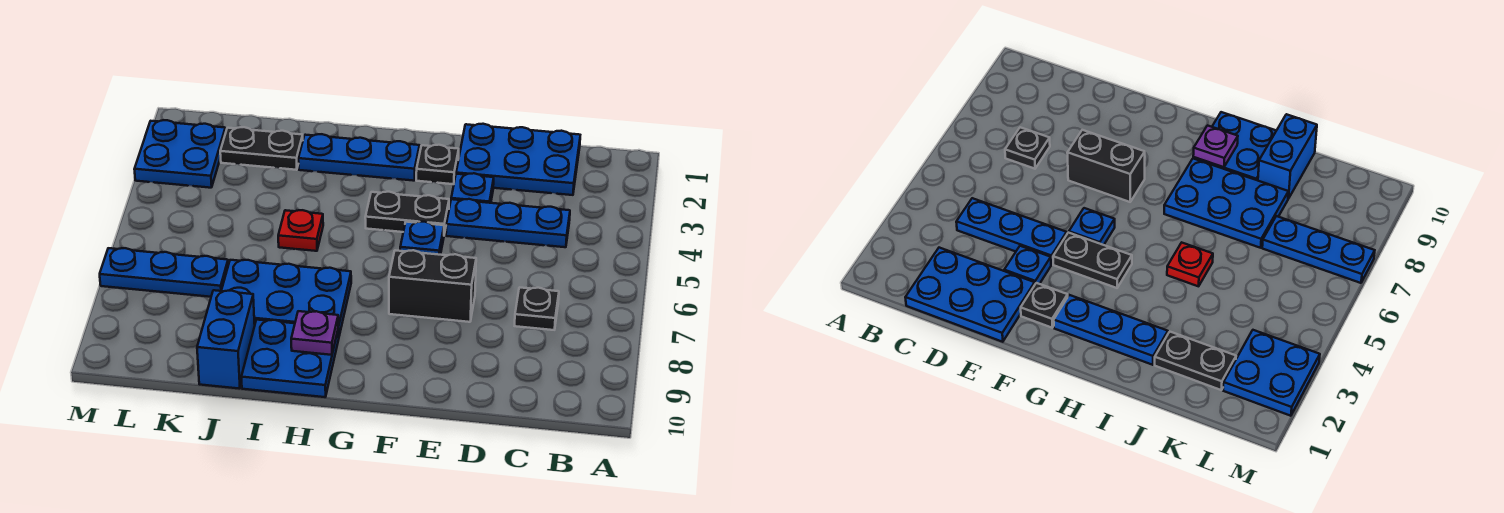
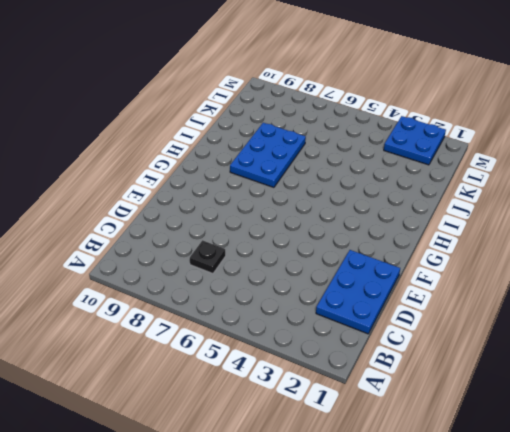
none -> blue plate C4:E4 level 1
none -> blue plate E3 level 1
none -> black brick E7:F7 level 1

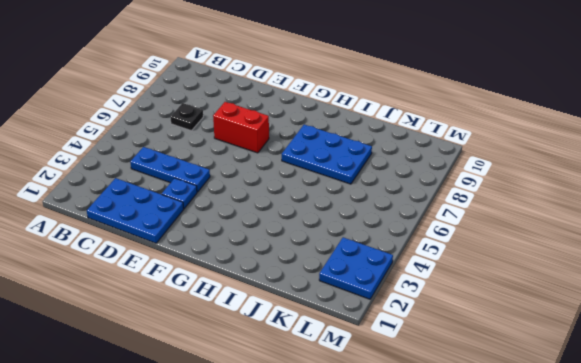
red brick E7:F7 level 1 -> black brick E7:F7 level 1
none -> black plate F2 level 1
none -> black plate F4:G4 level 1
none -> blue plate F5 level 1

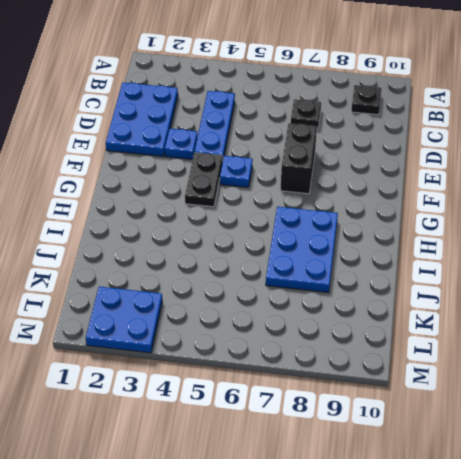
black plate B9 level 1 -> black plate F2 level 1
none -> blue plate G2:I2 level 1
none -> blue plate H9:I10 level 1
none -> red plate I5 level 1

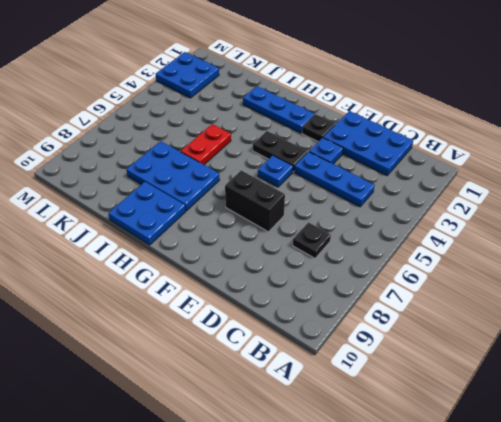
red plate I5:I6 level 1 -> red plate I5 level 1
none -> black plate J2:K2 level 1
none -> blue brick J9:J10 level 1
none -> blue plate K7:M7 level 1

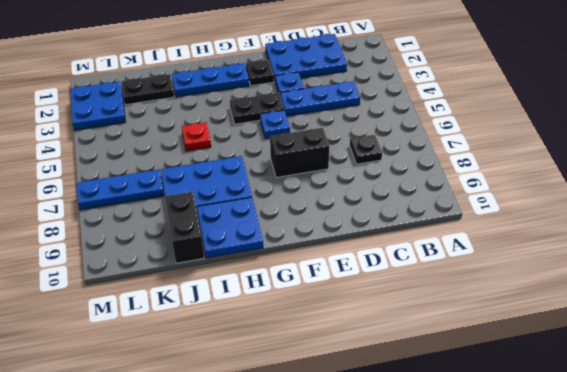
black brick J9:J10 level 1 -> blue brick J9:J10 level 1
none -> purple plate H9 level 2

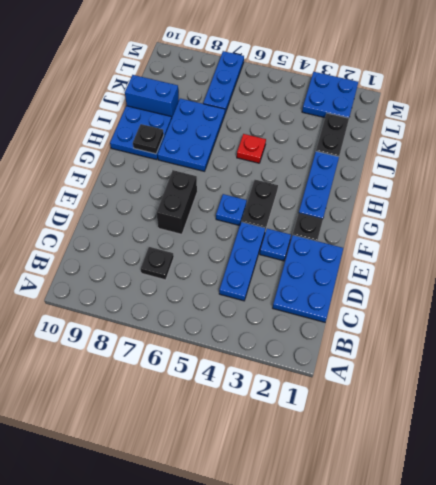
black plate H9 level 2 -> purple plate H9 level 2

